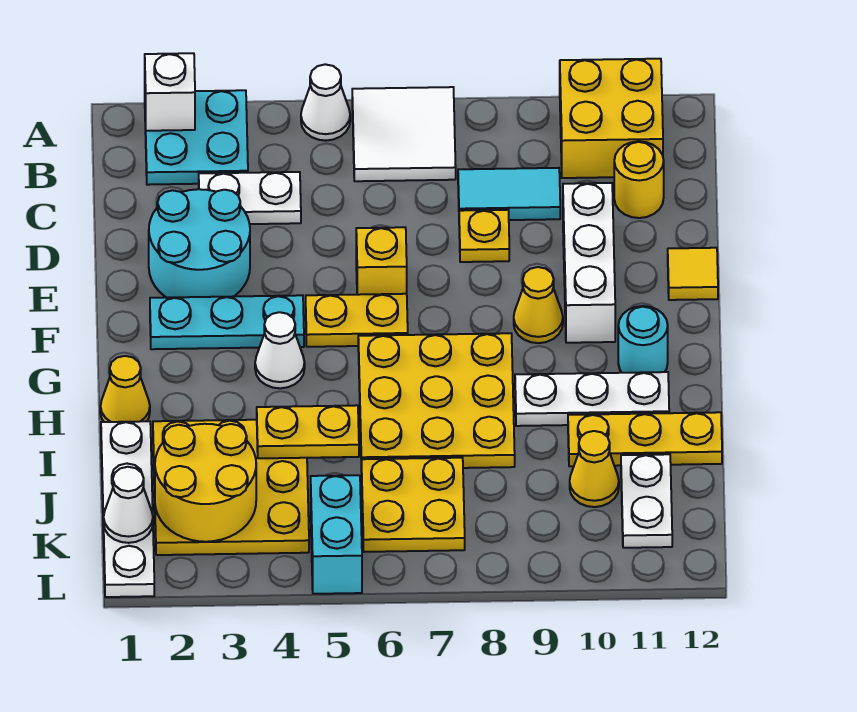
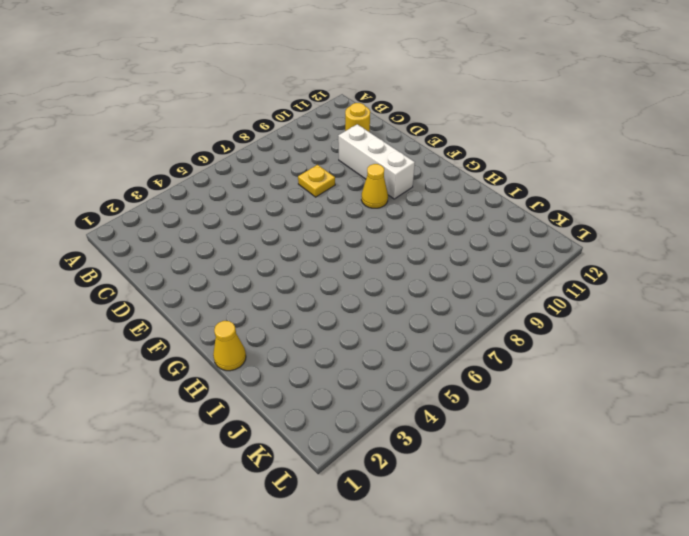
none -> cyan plate A2:B3 level 1
none -> white cone A5 level 1
none -> white tile A6:B7 level 1
none -> yellow brick A10:B11 level 1

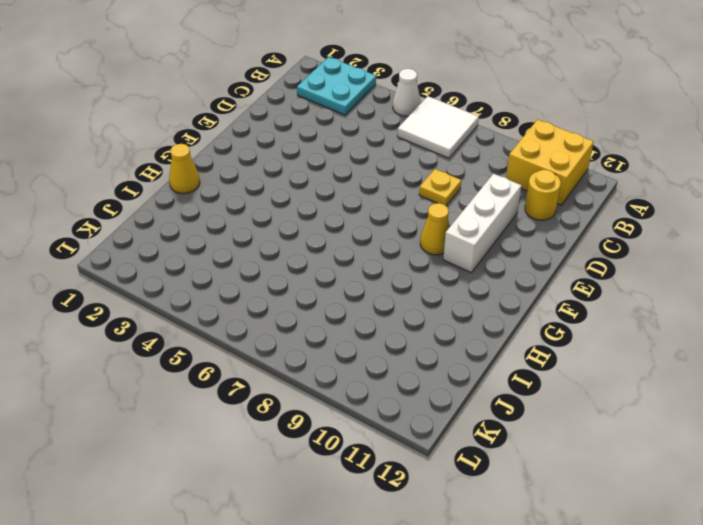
none -> white plate C3:C4 level 1
none -> cyan tile C8:C9 level 1
none -> cyan round brick D2:E3 level 1
none -> yellow brick E6 level 1

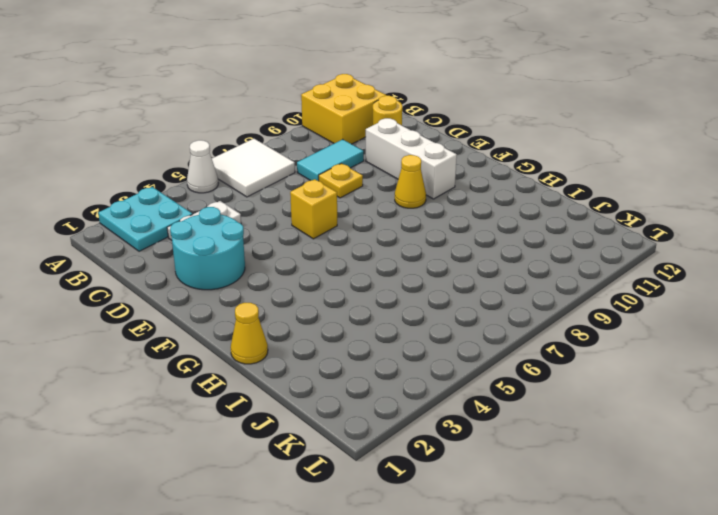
none -> yellow tile E12 level 1
none -> cyan plate F2:F4 level 1
none -> yellow plate F5:F6 level 1
none -> white cone G4 level 1

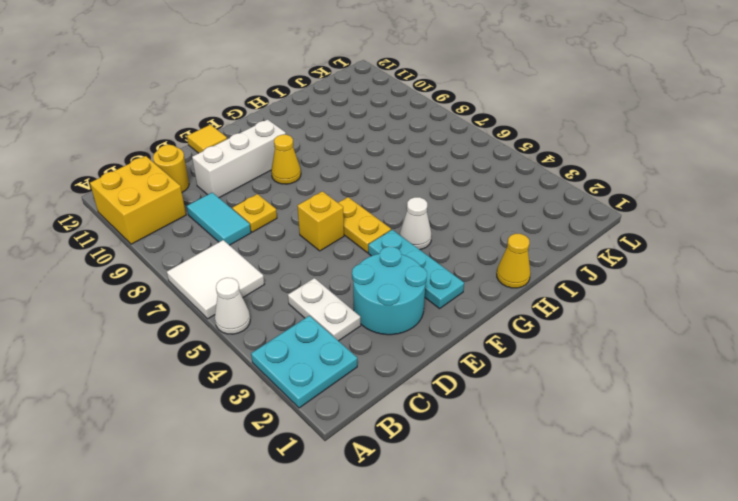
none -> yellow plate G6:I8 level 1
none -> cyan round brick G11 level 1
none -> white plate H9:H11 level 1
none -> white plate I1:L1 level 1

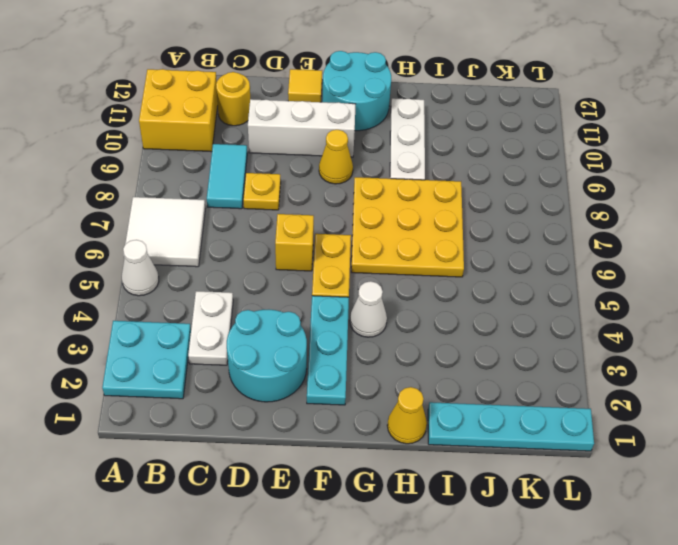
cyan round brick F11:G12 level 1 -> cyan round brick G11 level 1
cyan plate I1:L1 level 1 -> white plate I1:L1 level 1
none -> yellow plate I2:K4 level 1
none -> yellow plate I10:I12 level 1
none -> yellow plate J6:K7 level 1
none -> yellow cone J10 level 1

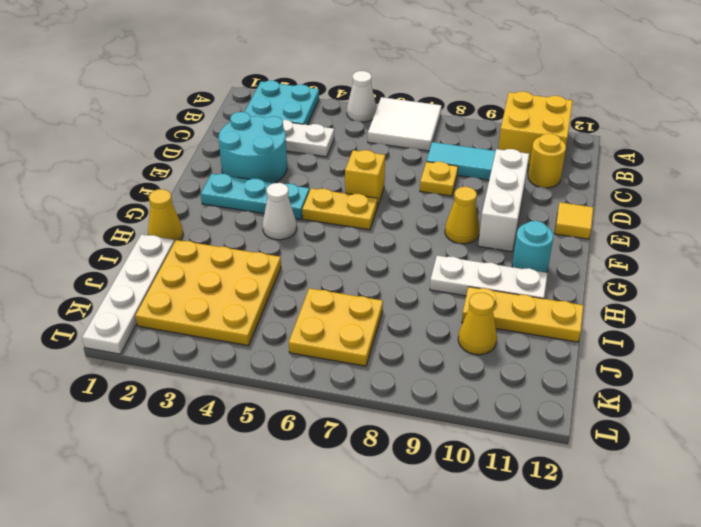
none -> yellow plate G6:I8 level 1
none -> white plate J11:K11 level 1
none -> cyan brick K5:L5 level 1
none -> white brick A2 level 2

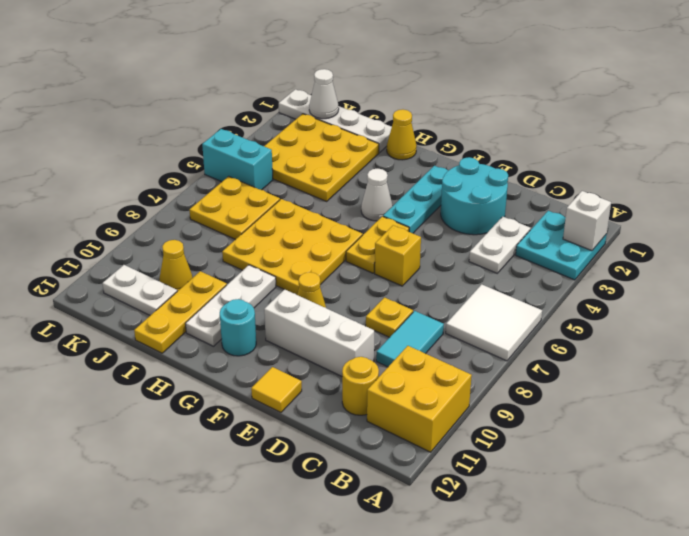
none -> white cone A5 level 1
none -> yellow plate I4:I5 level 2
none -> yellow round brick J2:K3 level 2

